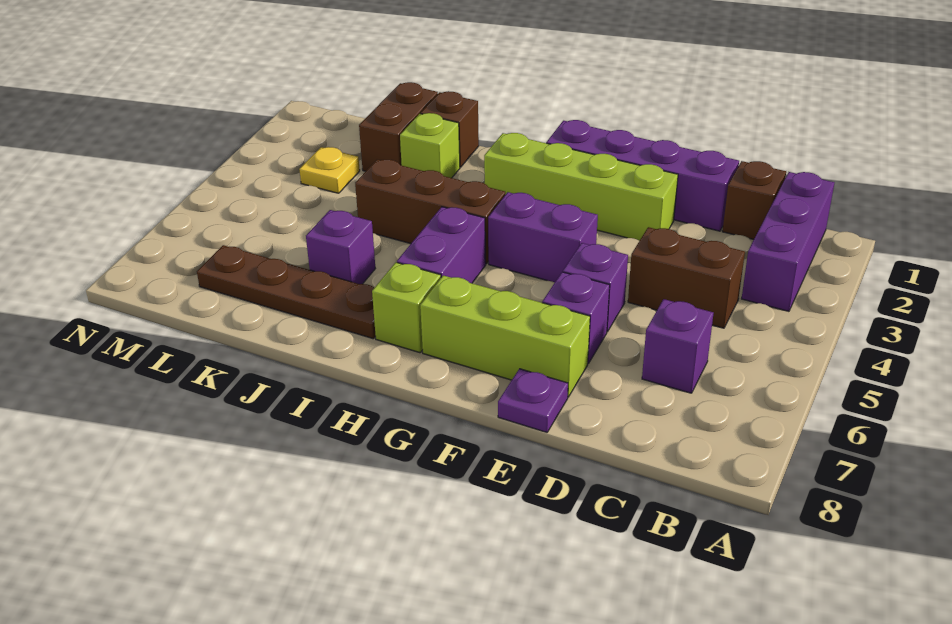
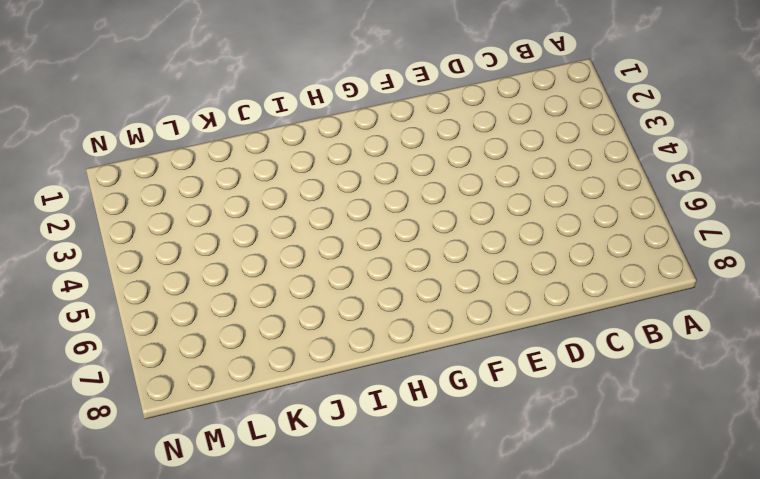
none -> purple brick B1:B3 level 1
none -> brown brick C1 level 1
none -> brown brick C4:D4 level 1

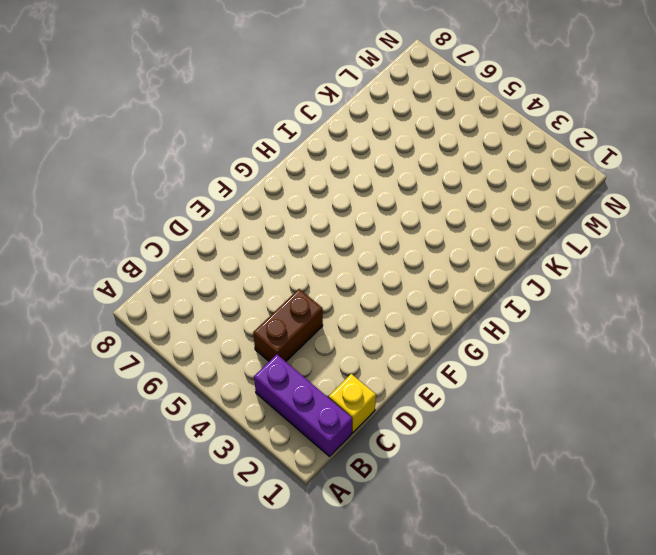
yellow brick C1 level 1 -> brown brick C1 level 1
none -> purple brick C6 level 1
none -> purple brick D1:G1 level 1
none -> lime brick E2:H2 level 1

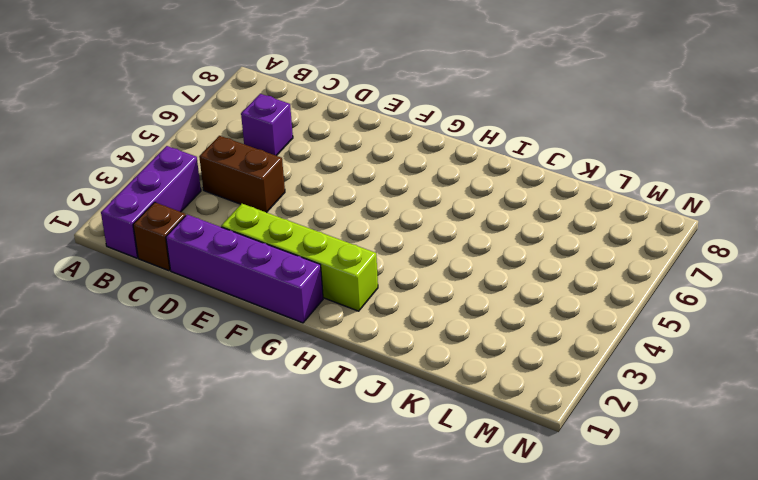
none -> purple brick E5 level 1
none -> purple brick E6 level 1
none -> lime brick E7:G7 level 1

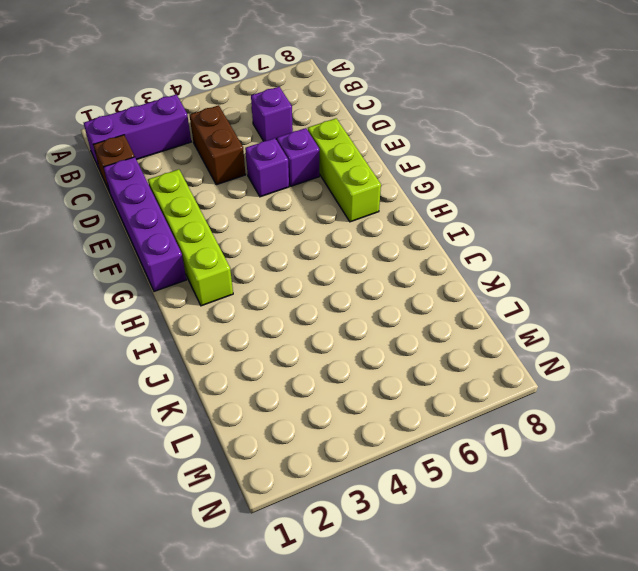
none -> purple plate E8 level 1
none -> purple brick F4:G4 level 1
none -> brown brick H4:J4 level 1

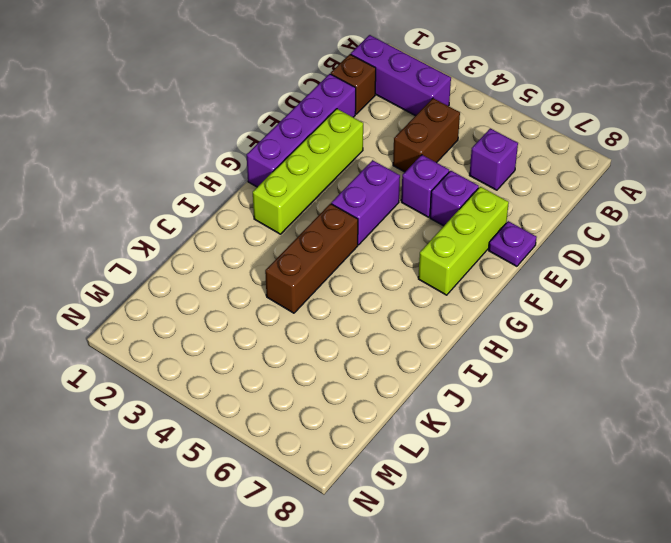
none -> purple brick H5:H6 level 1
none -> lime brick H7 level 1
none -> brown plate I7:L7 level 1

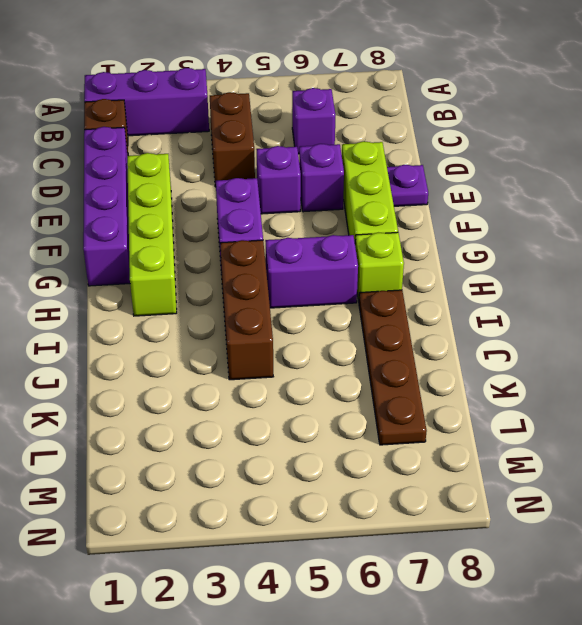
none -> brown brick J1 level 1
none -> lime brick J2 level 1
none -> purple brick J6 level 1

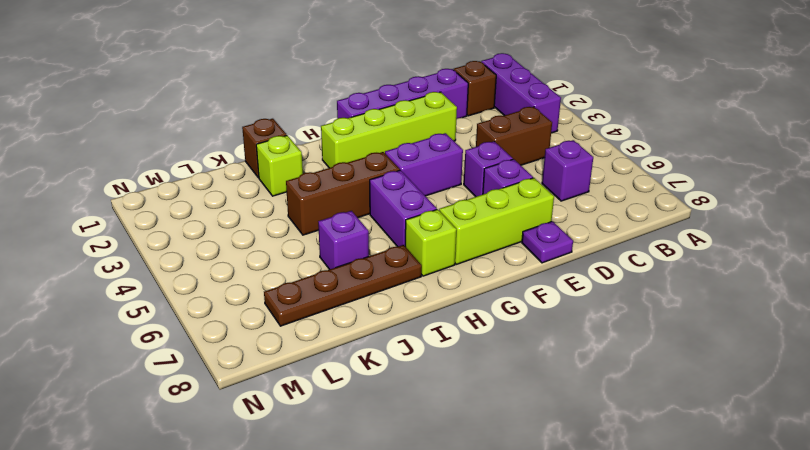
none -> brown brick K1:K2 level 1
none -> yellow plate L3 level 1

